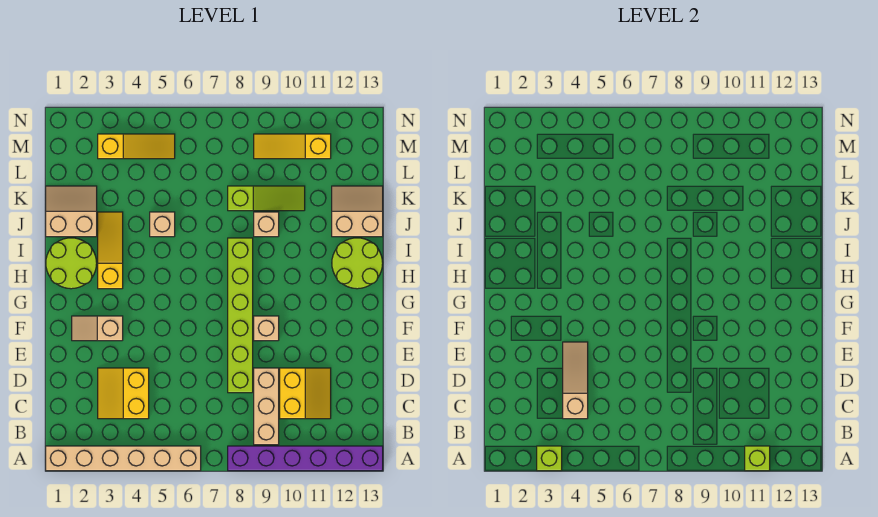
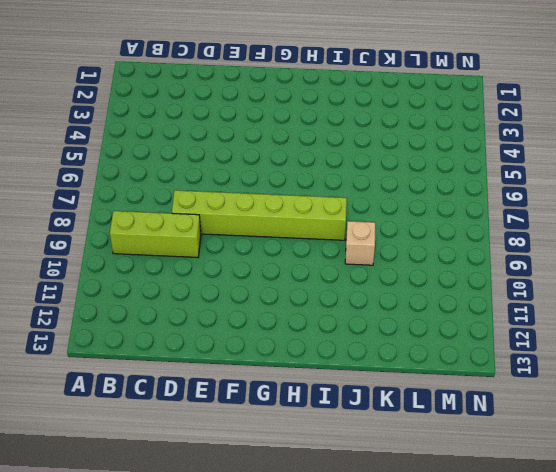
lime brick B9:D9 level 1 -> tan brick B9:D9 level 1
none -> tan brick A1:A6 level 1
none -> purple brick A8:A13 level 1
none -> yellow slope C3:D4 level 1 top 4

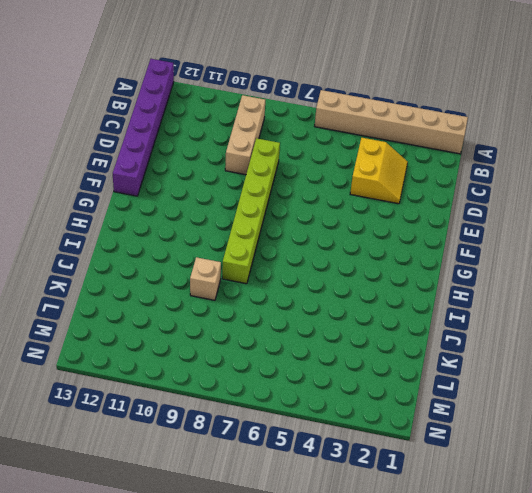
purple brick A13:F13 level 1 -> purple brick A8:A13 level 1
none -> yellow slope C10:D11 level 1 top 10
none -> tan slope F2:F3 level 1 top 3
none -> tan brick F9 level 1

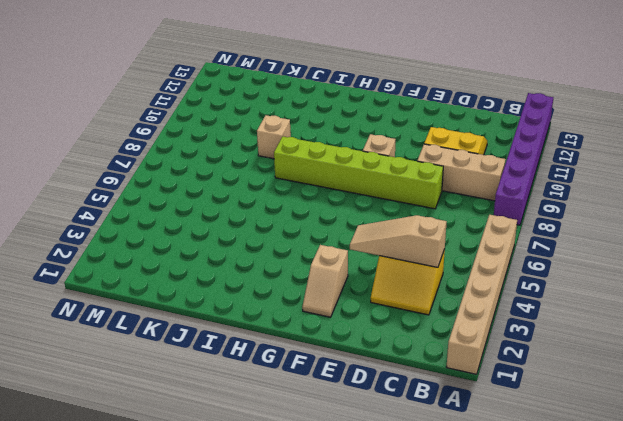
none -> lime round brick H1:I2 level 1
none -> yellow slope H3:J3 level 1 top H
none -> lime round brick H12:I13 level 1

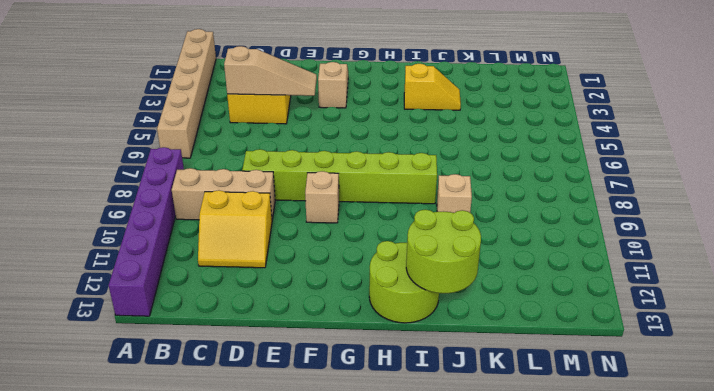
yellow slope I3:J3 level 1 top I -> yellow slope H3:J3 level 1 top H
lime round brick I12:J13 level 2 -> lime round brick H1:I2 level 1
none -> tan slope J1:K2 level 1 top J
none -> tan brick J5 level 1
none -> tan slope J12:K13 level 1 top J

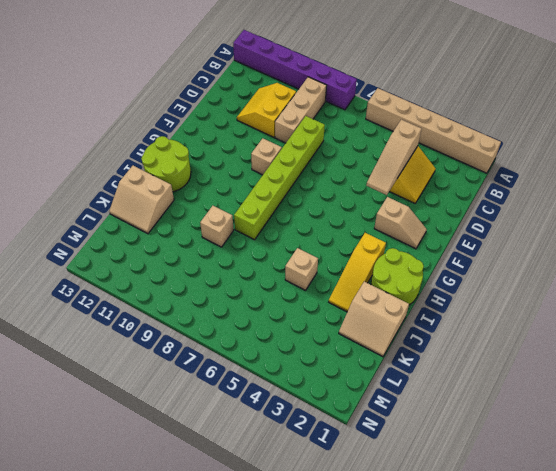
none -> lime slope K8:K10 level 1 top 8
none -> yellow slope M3:M5 level 1 top 3
none -> yellow slope M9:M11 level 1 top 11

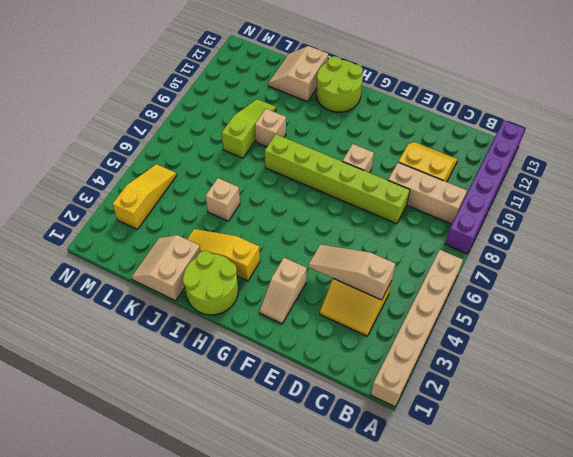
none -> yellow slope M9:M11 level 1 top 11
none -> lime brick A3 level 2
none -> lime brick A11 level 2

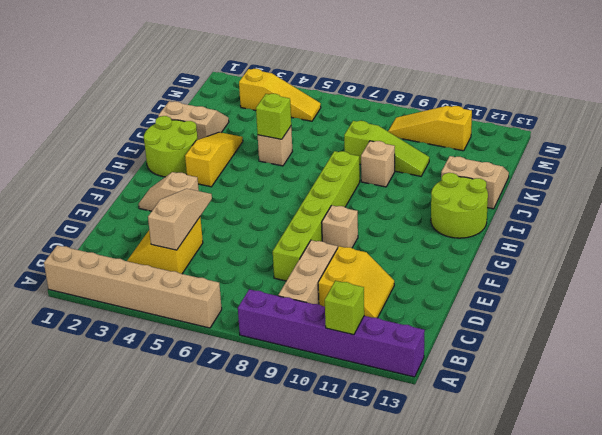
lime brick J5 level 2 -> lime brick A3 level 2

